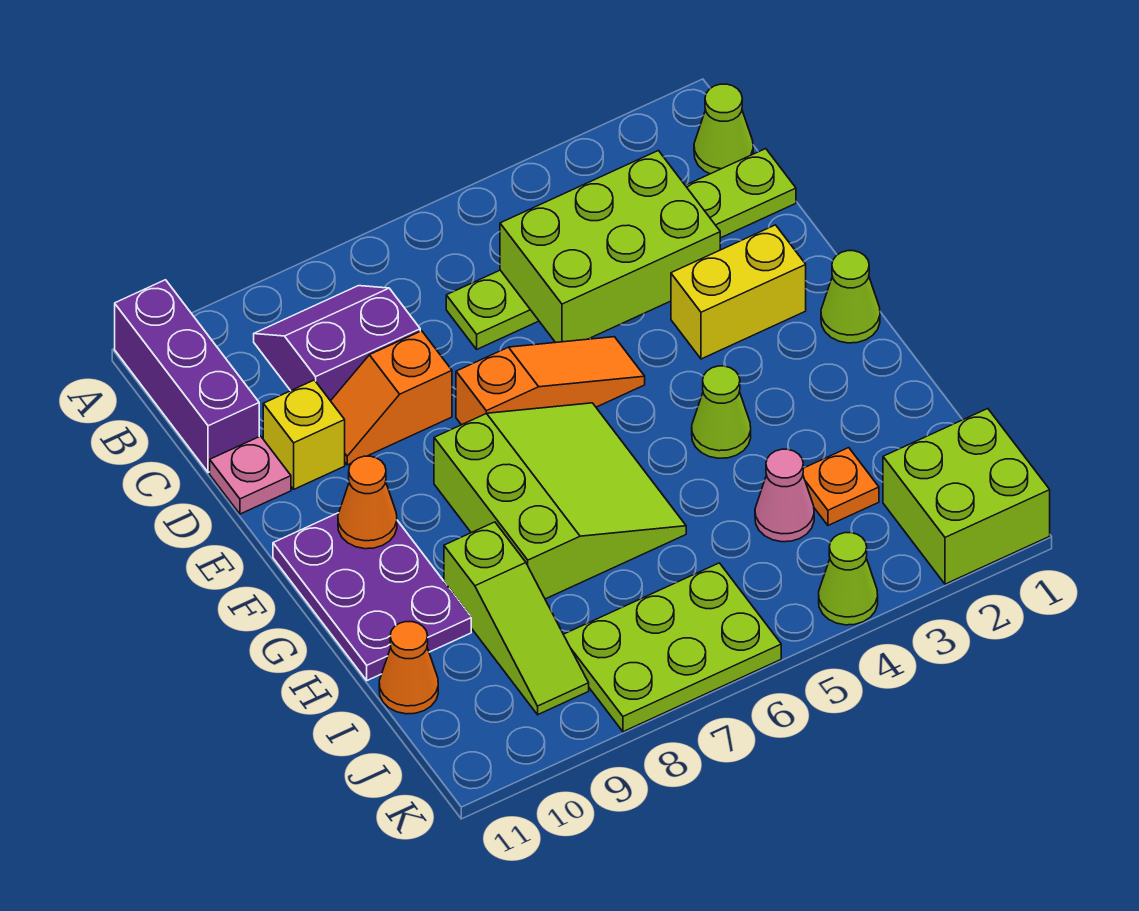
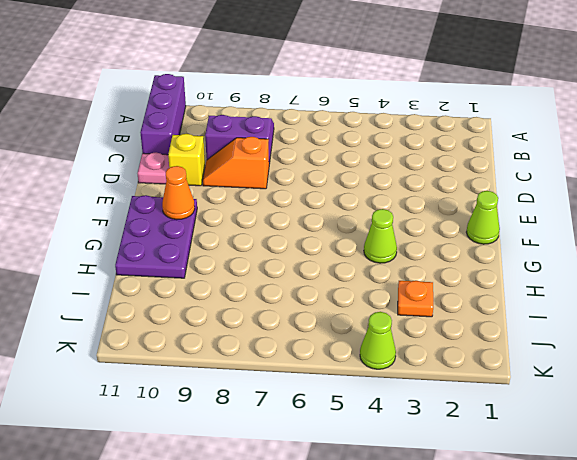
none -> lime cone B1 level 1
none -> lime plate C1:C6 level 1
none -> yellow brick E2:E3 level 1

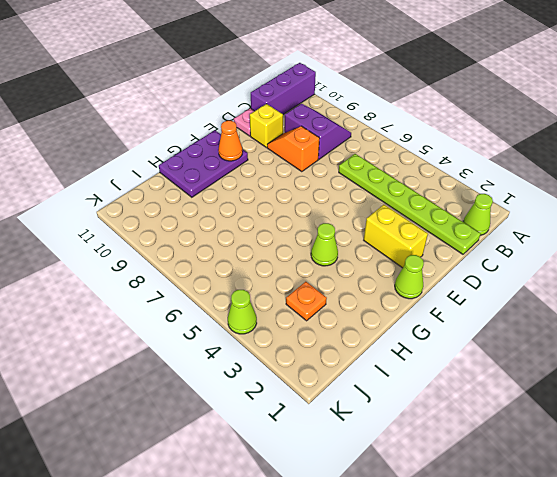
none -> orange slope E5:E7 level 1 top 7
none -> lime slope F6:H8 level 1 top 8
none -> lime slope H9:J9 level 1 top H

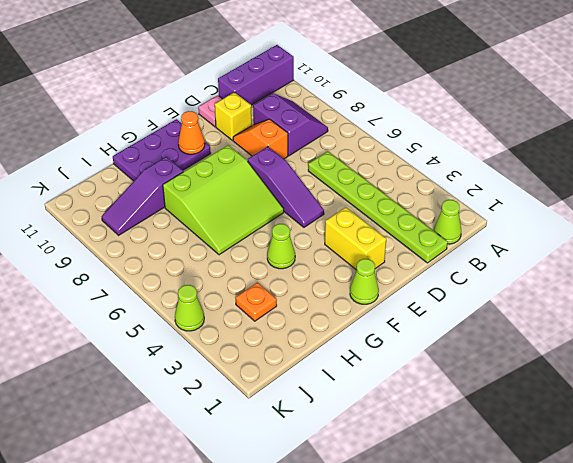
purple slope E5:E7 level 1 top 7 -> orange slope E5:E7 level 1 top 7
purple slope H9:J9 level 1 top H -> lime slope H9:J9 level 1 top H
none -> pink cone I4 level 1
none -> orange cone I11 level 1
none -> lime brick J1:K2 level 1

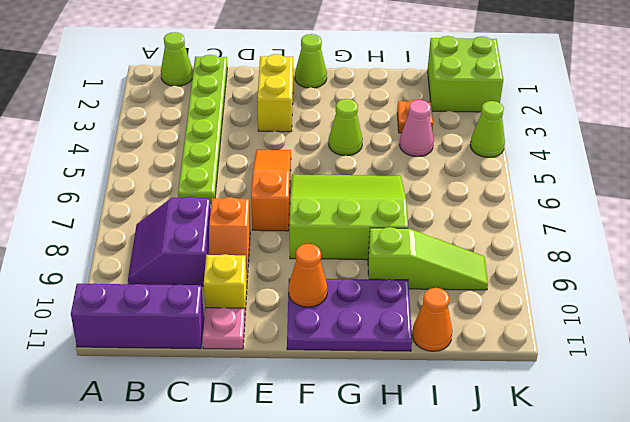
none -> lime plate J6:K8 level 1
none -> lime brick C3:D5 level 2

